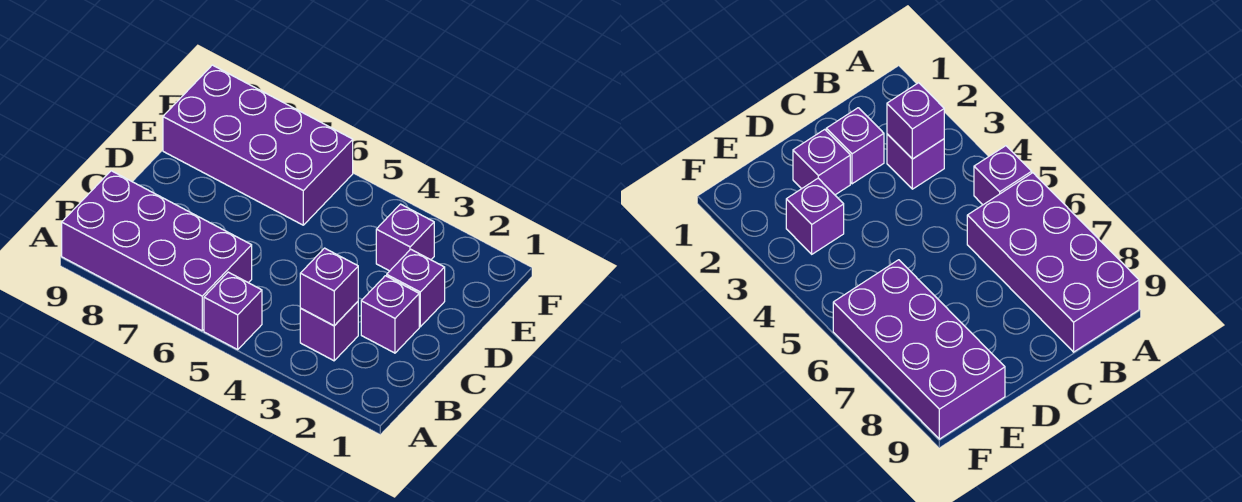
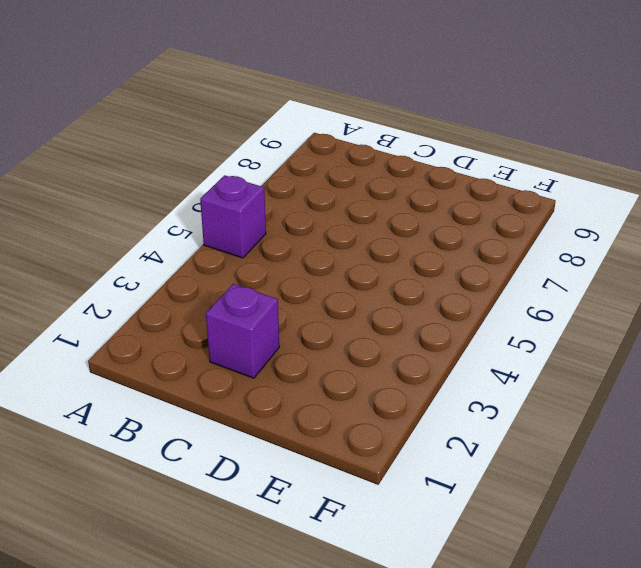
none -> purple brick A6:B9 level 1
none -> purple brick B3 level 1

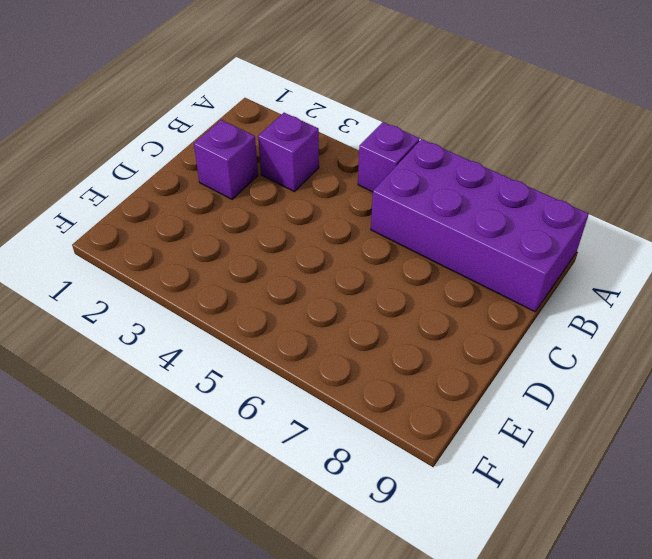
none -> purple brick D2 level 1
none -> purple brick E3 level 1

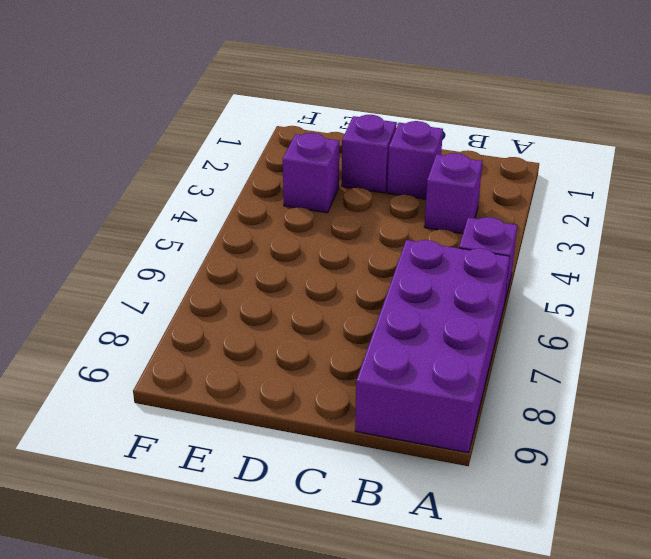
none -> purple brick E6:F9 level 1
none -> purple brick B3 level 2

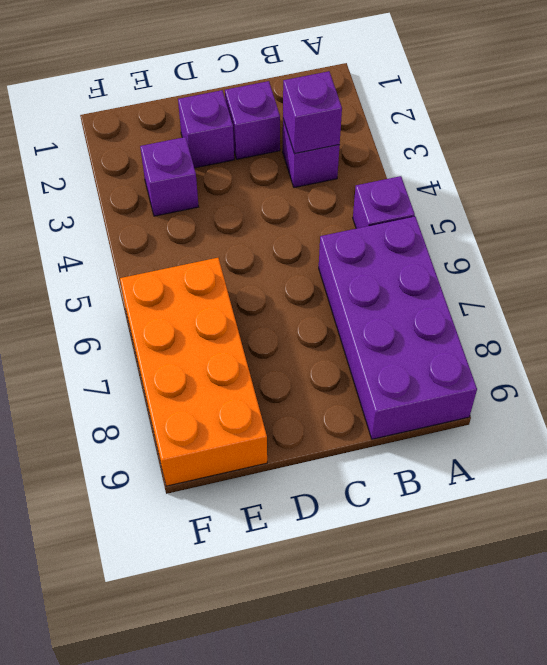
orange brick E6:F9 level 1 -> purple brick E6:F9 level 1

